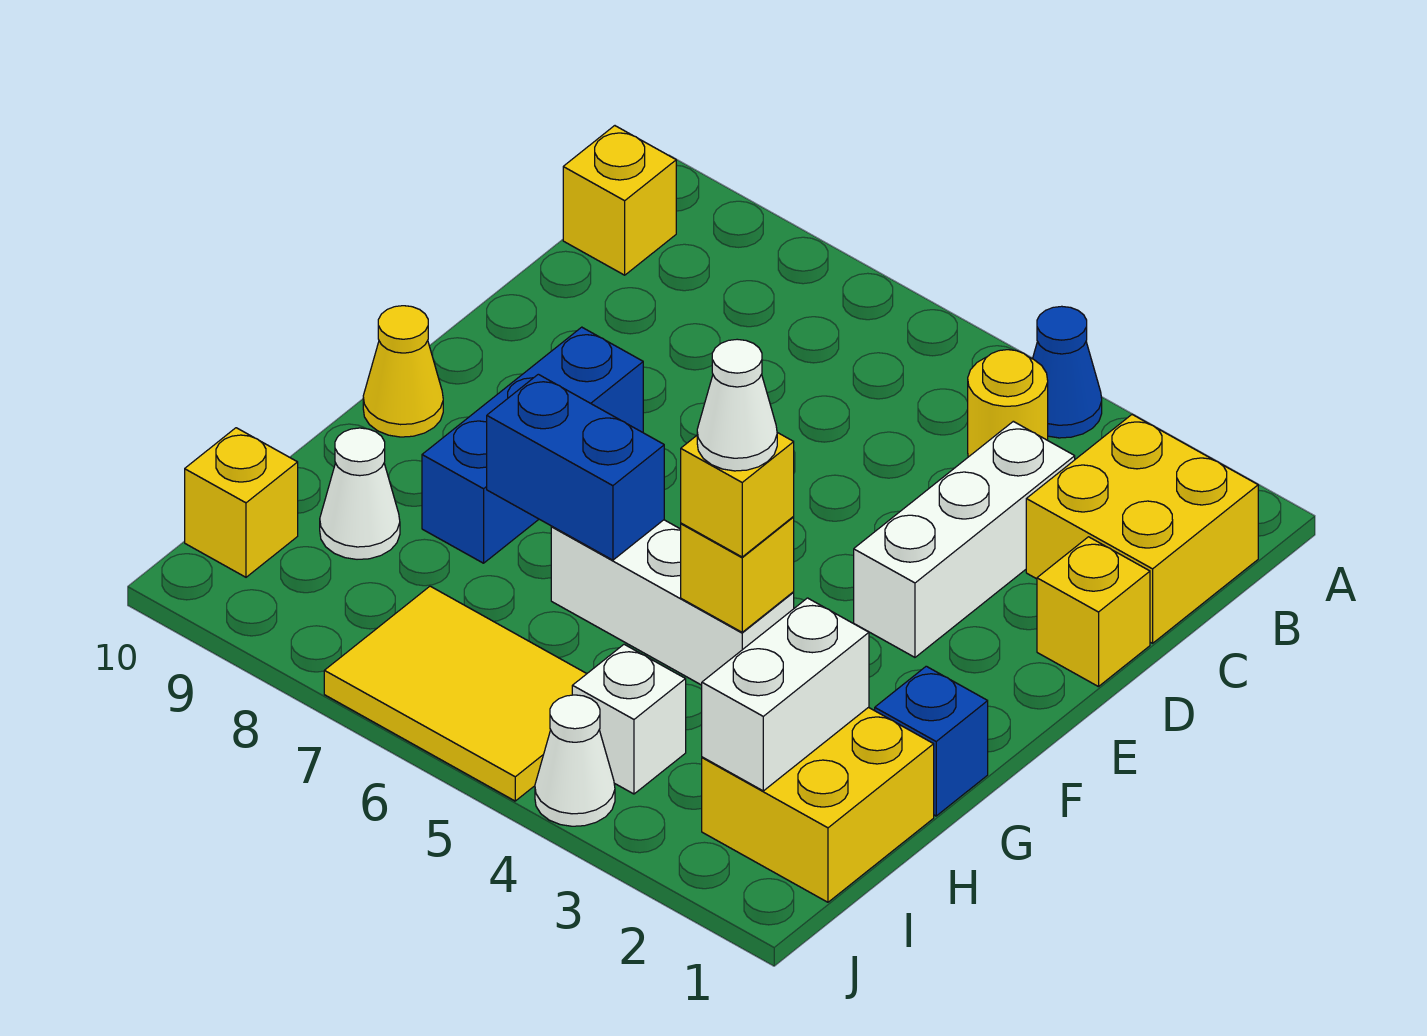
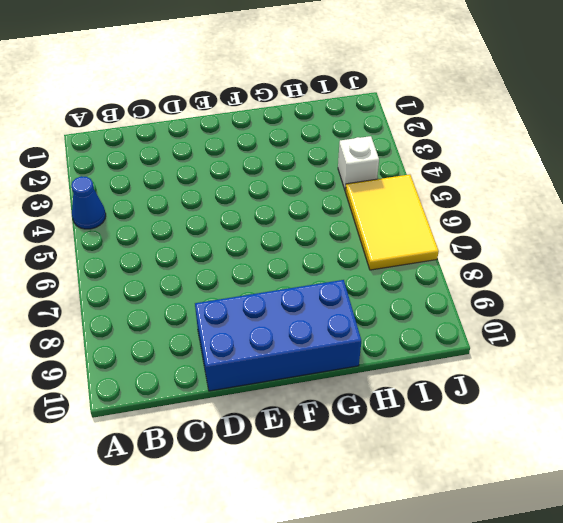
blue brick D9:G10 level 1 -> yellow cone F10 level 1
none -> yellow brick B1:C2 level 1
none -> yellow round brick B4 level 1
none -> yellow brick B10 level 1

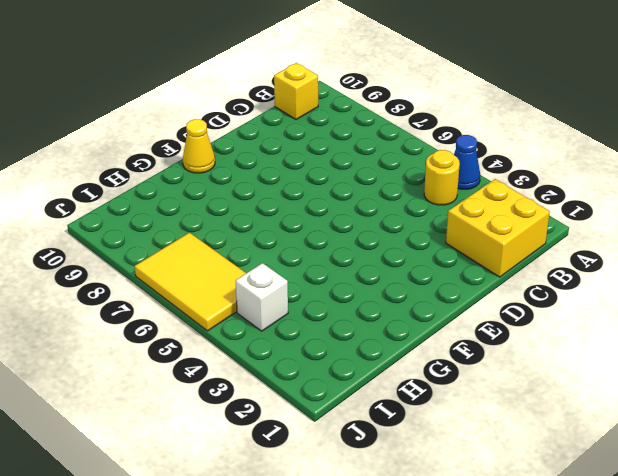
none -> white brick C3:E3 level 1
none -> yellow brick D1 level 1
none -> blue brick E8:G8 level 1

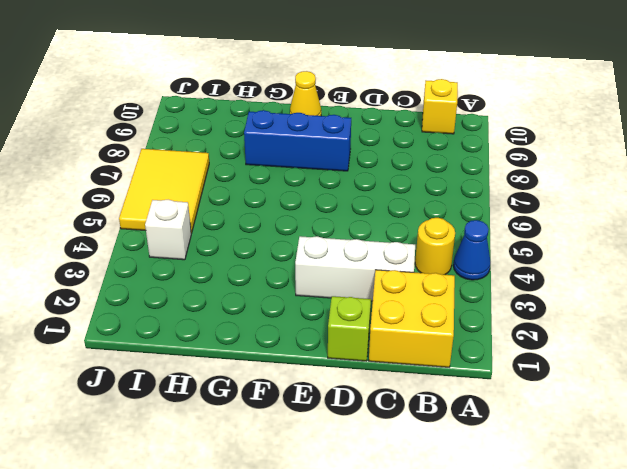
lime brick D1 level 1 -> yellow brick D1 level 1
none -> blue brick G1 level 1
none -> white brick G4:G6 level 1
none -> yellow brick H1:I2 level 1

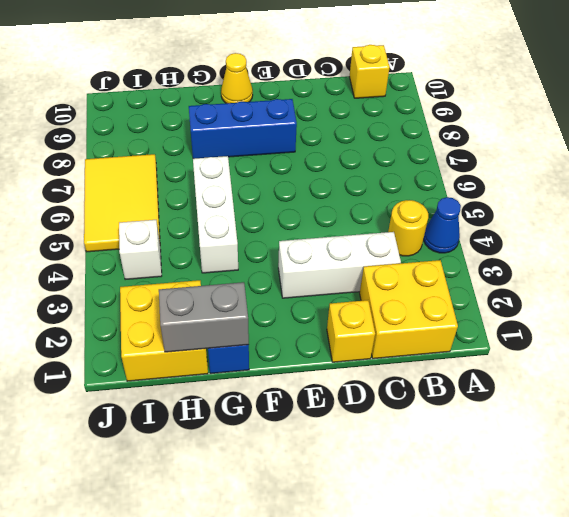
grey brick G1:H1 level 2 -> none
none -> white cone H9 level 1
none -> yellow brick I10 level 1
none -> white cone J4 level 1

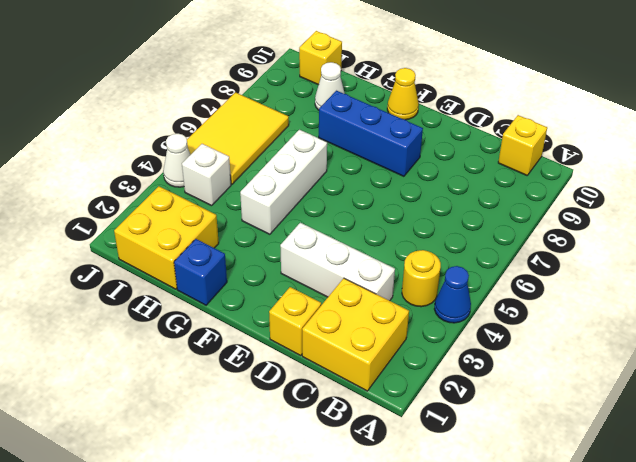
none -> yellow brick G4 level 2
none -> blue brick G6:G7 level 2
none -> white brick H2:I2 level 2

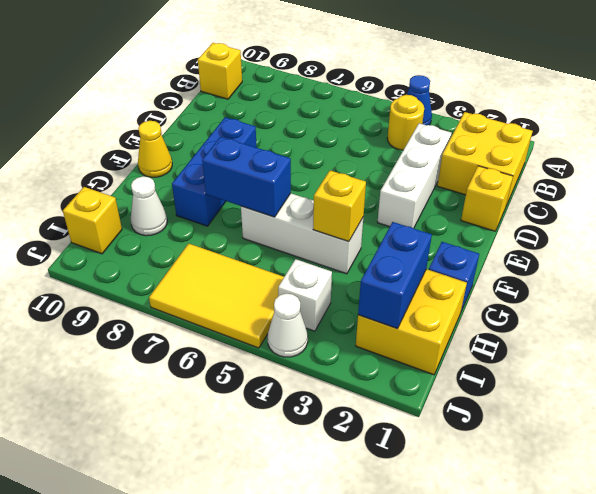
blue brick H2:I2 level 2 -> white brick H2:I2 level 2
none -> yellow brick G4 level 3
none -> white cone G4 level 4

